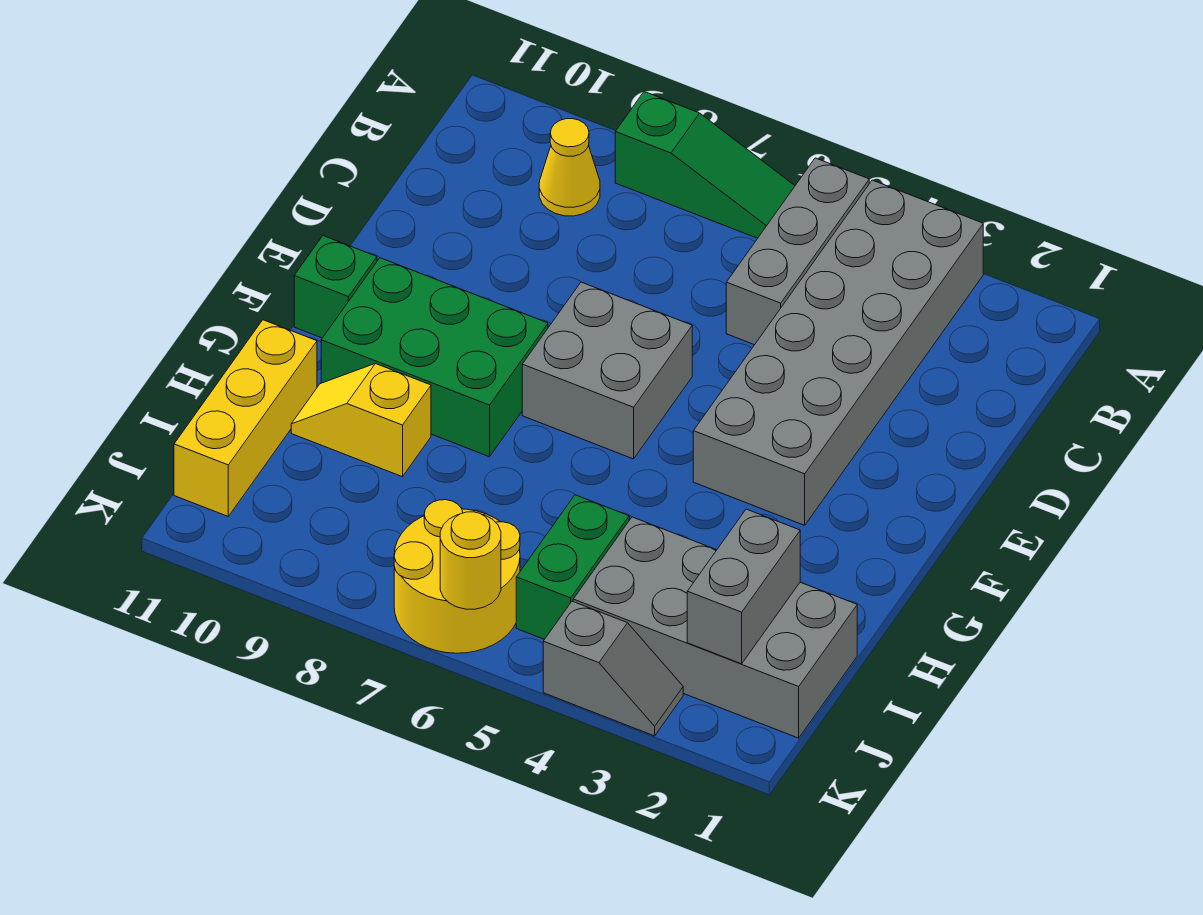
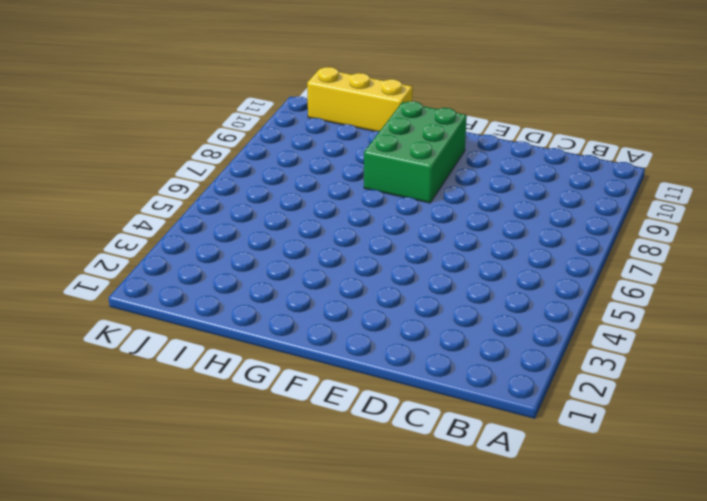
none -> grey brick A3:F4 level 1
none -> grey brick A5:C5 level 1
none -> green slope A6:A8 level 1 top 8

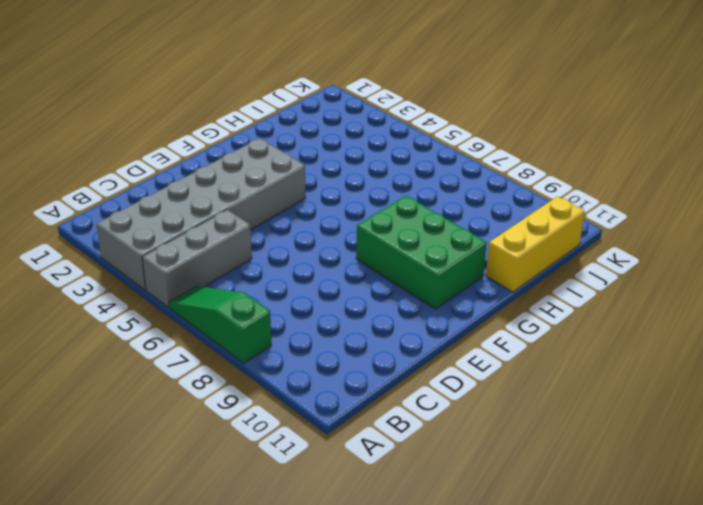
none -> yellow cone B9 level 1
none -> grey brick E6:F7 level 1
none -> green brick F11 level 1

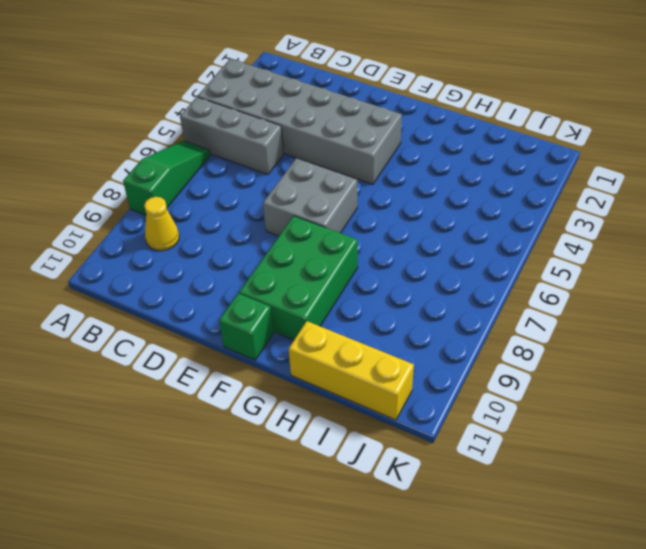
none -> yellow slope H9:H10 level 1 top 9
none -> grey brick I1:J4 level 1
none -> green brick I5:J5 level 1

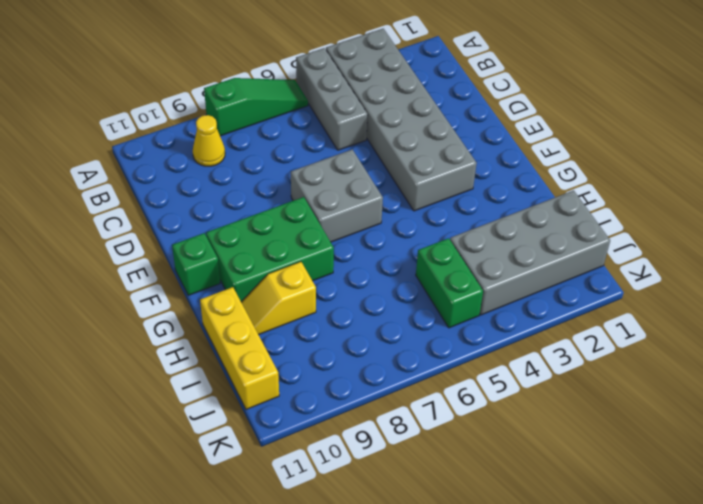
none -> yellow round brick J6:K7 level 1
none -> grey slope K3:K4 level 1 top 4
none -> grey brick I2:J2 level 2

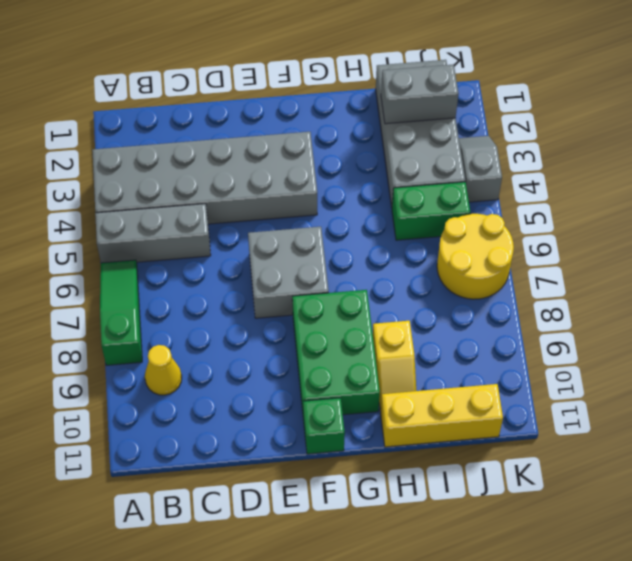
none -> yellow round brick K6 level 2

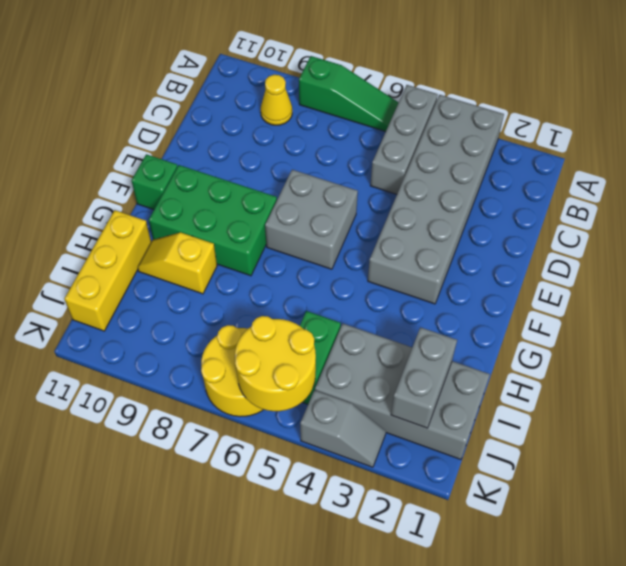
yellow round brick J5:K6 level 2 -> yellow round brick K6 level 2

